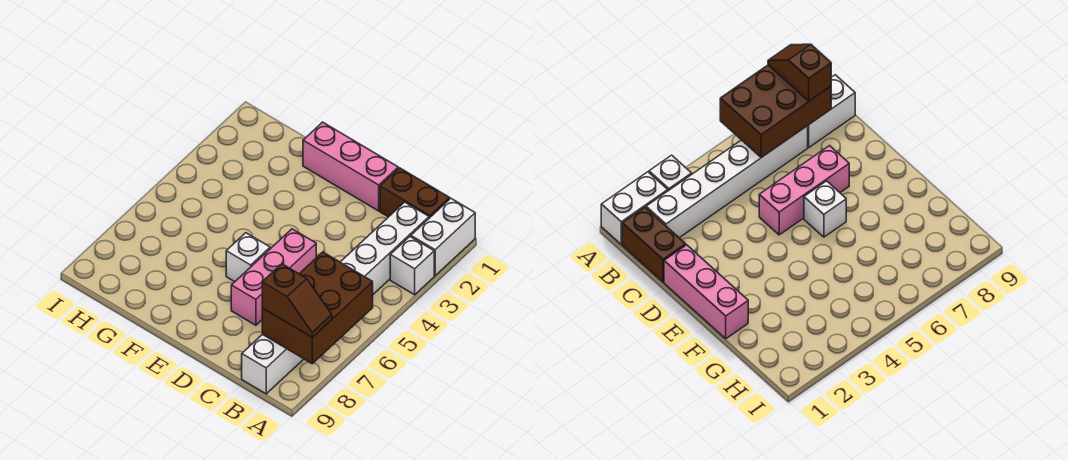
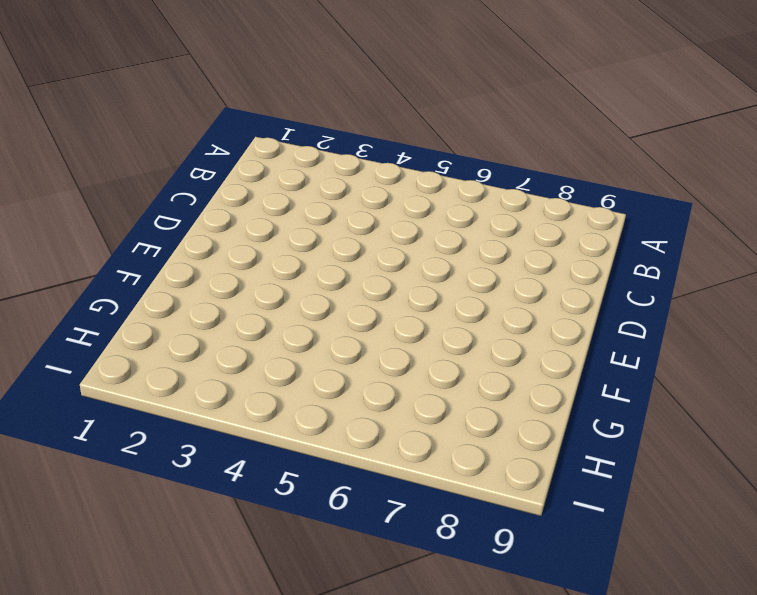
none -> white brick A1:A2 level 1
none -> white brick A3 level 1

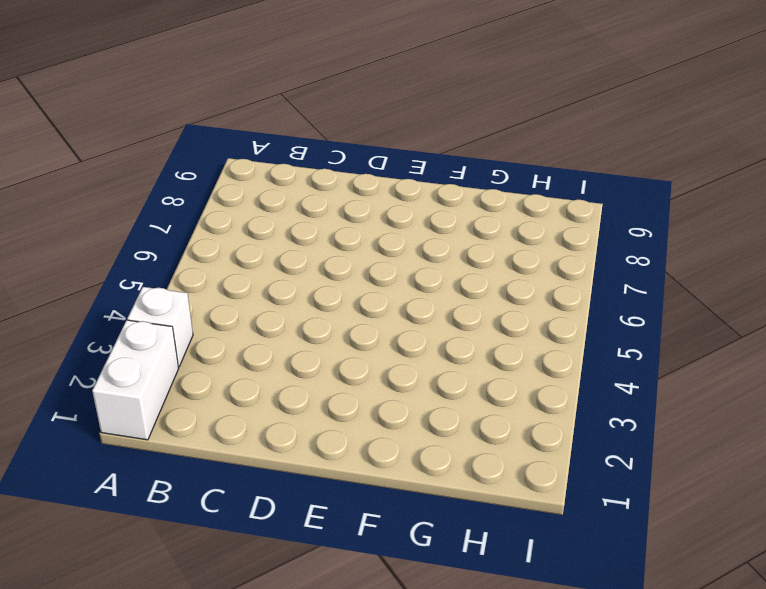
none -> brown brick B1:C1 level 1
none -> white brick B2:B7 level 1

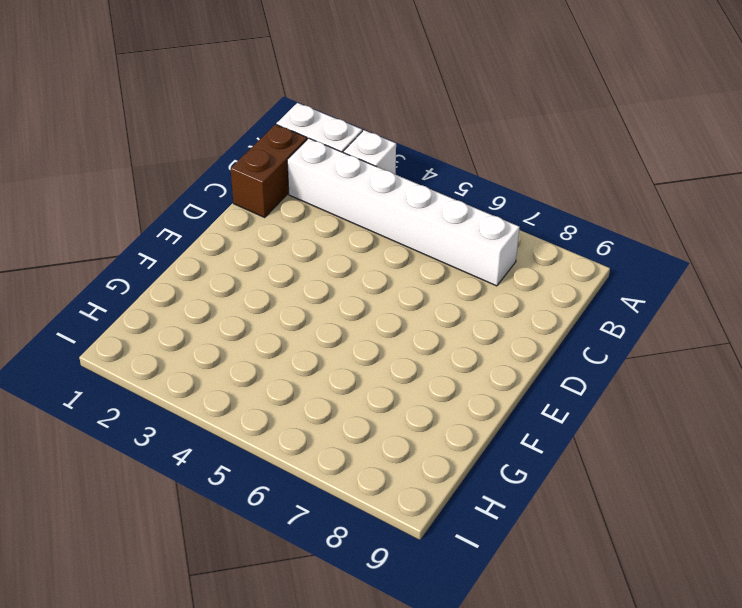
none -> white brick B8:B9 level 1
none -> pink brick D1:F1 level 1

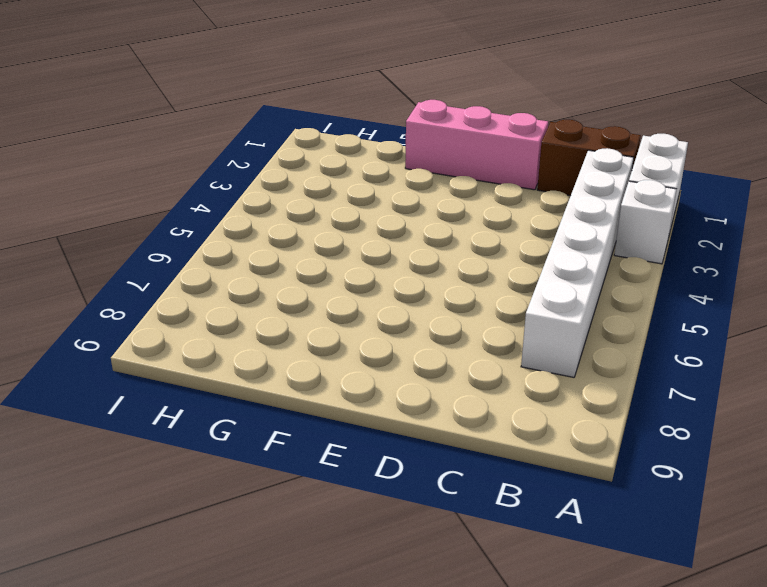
none -> white brick B8:B9 level 1
none -> pink brick D5:D7 level 1

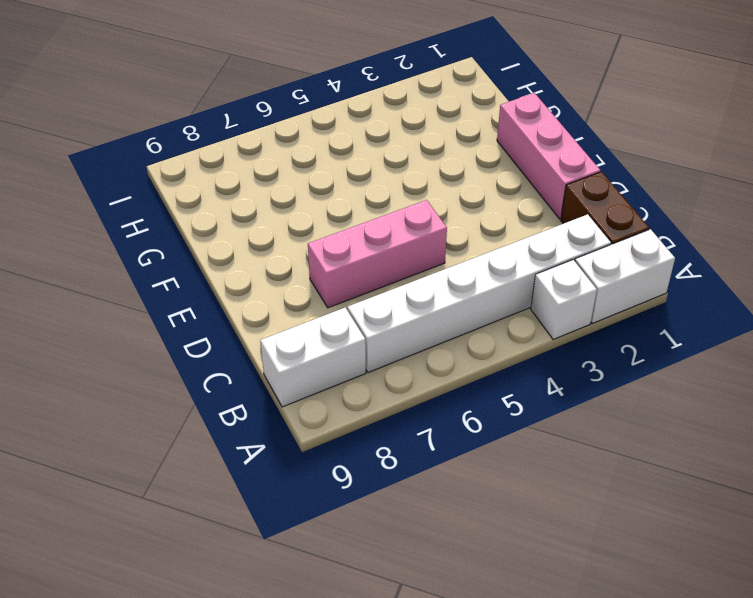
none -> white brick E6 level 1
none -> brown brick A6:B8 level 2

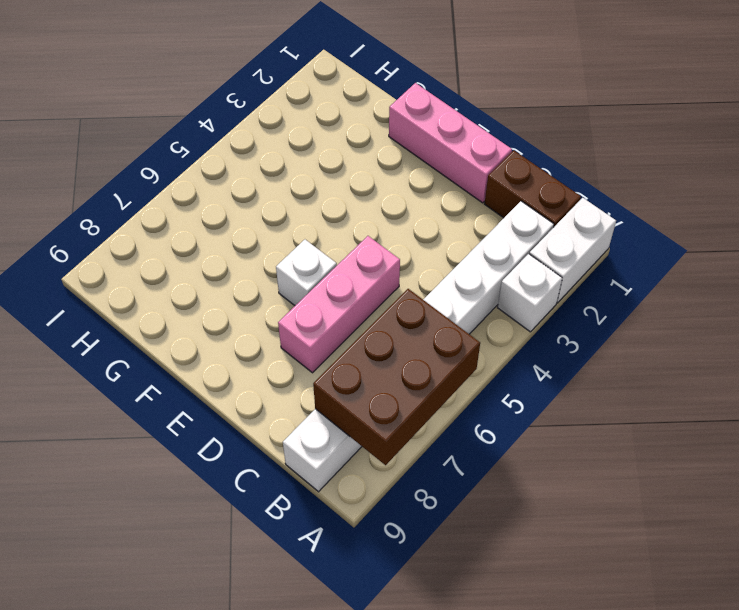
none -> brown slope A8:B8 level 3 top B

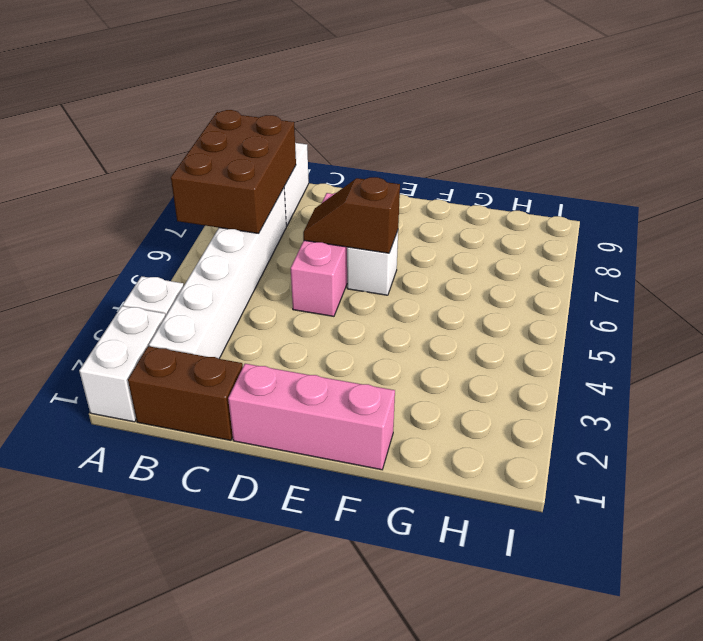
brown slope D6:E6 level 2 top E -> brown slope A8:B8 level 3 top B

